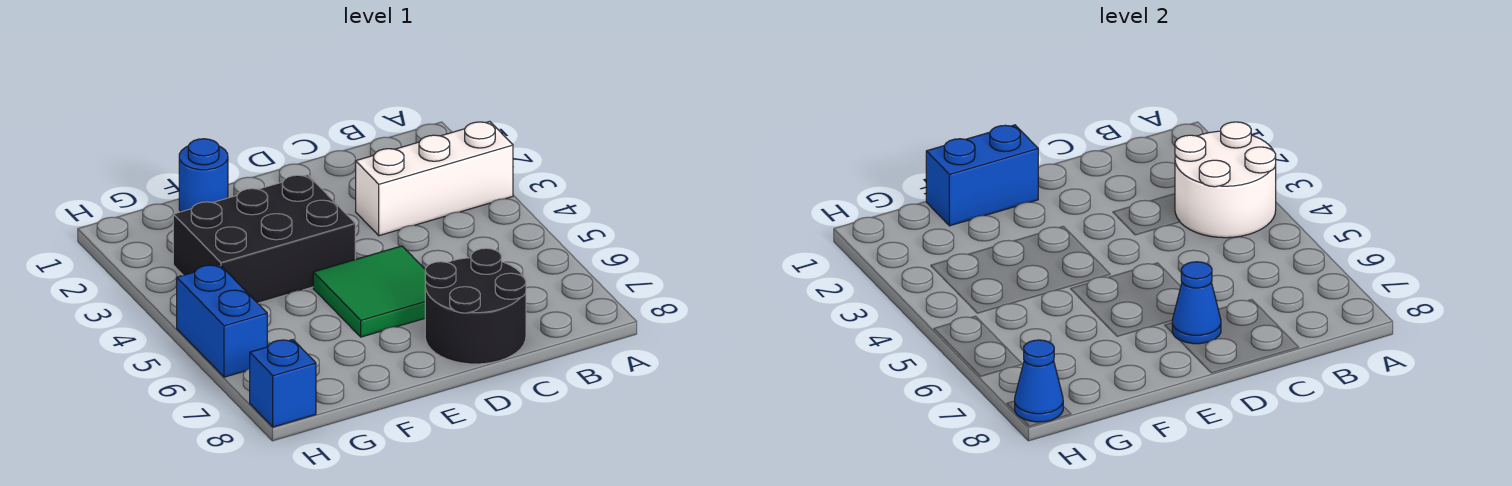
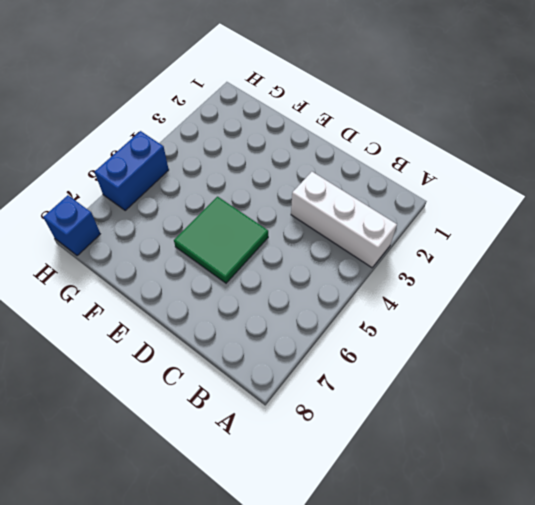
none -> black round brick C7:D8 level 1
none -> black brick E3:G4 level 1

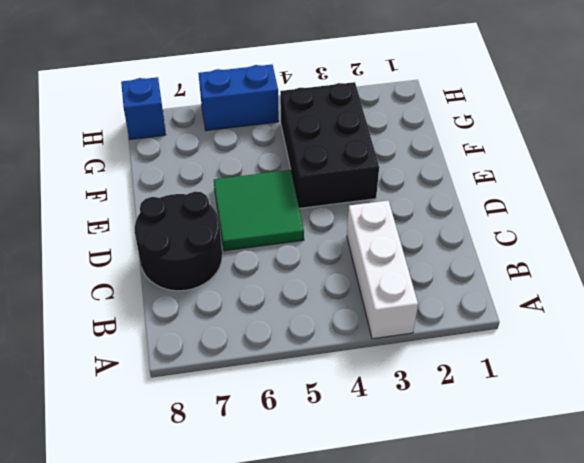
none -> blue round brick F1 level 1
none -> white round brick A3:B4 level 2

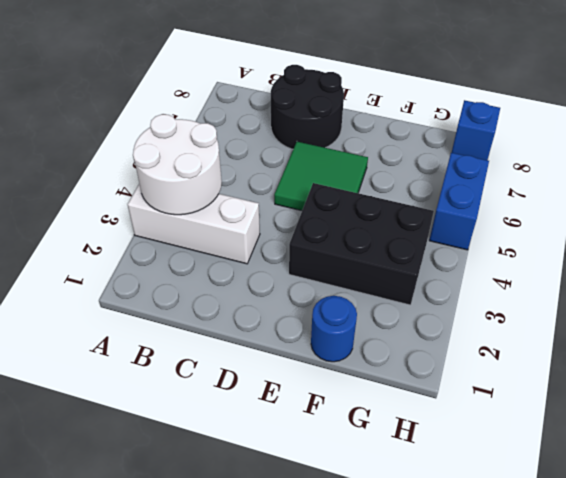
none -> blue cone D7 level 2
none -> blue brick E1:F1 level 2

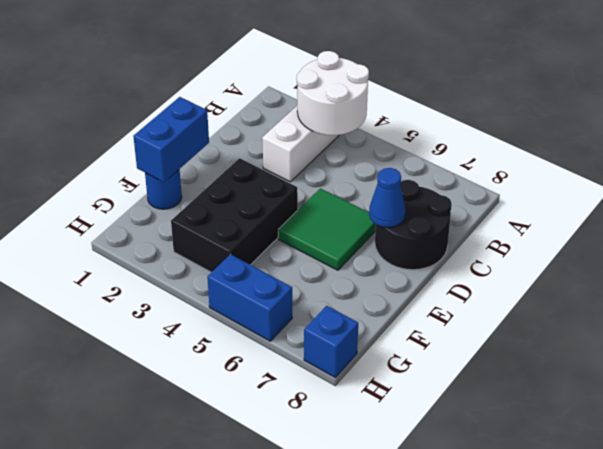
none -> blue cone H8 level 2

